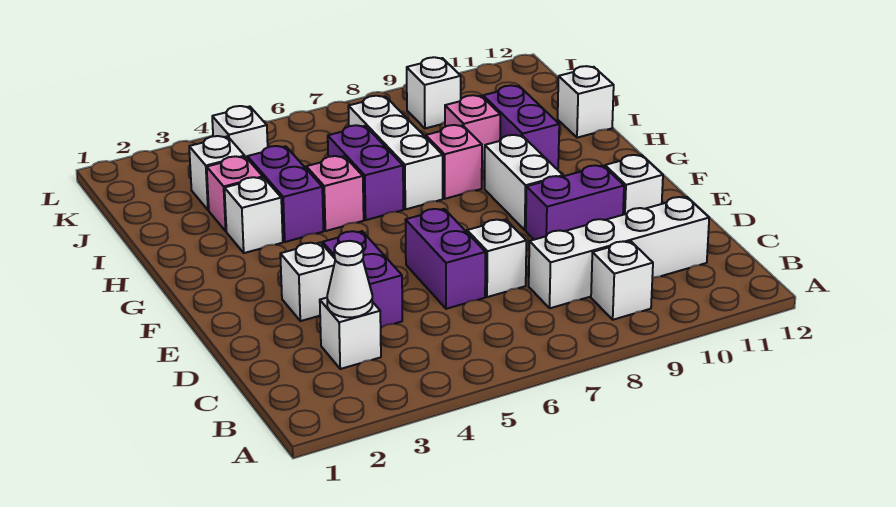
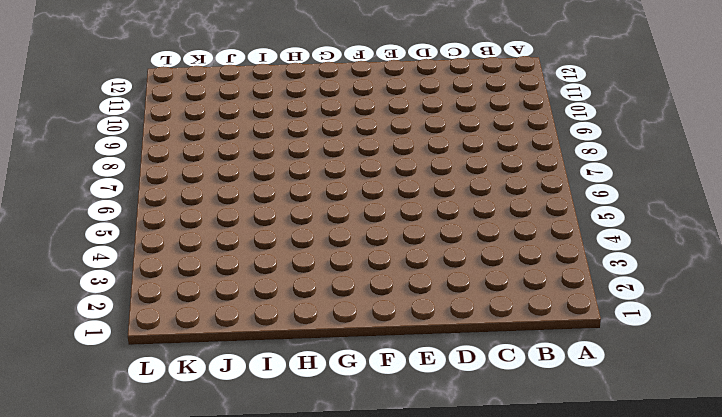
none -> white brick B9 level 1
none -> white brick C3 level 1
none -> white brick C8:C11 level 1

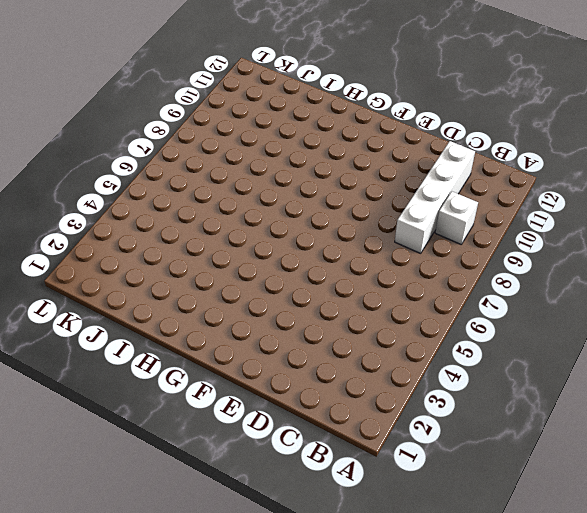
none -> white brick C3 level 1
none -> purple brick D4:E4 level 1
none -> purple brick D6:E6 level 1

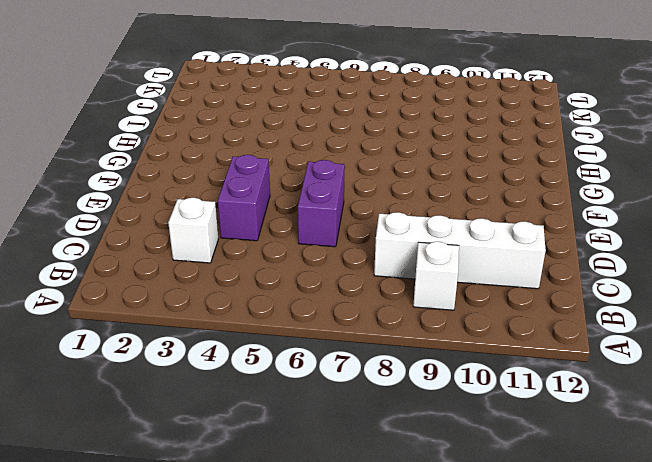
none -> white brick D7 level 1
none -> white brick E3 level 1
none -> purple brick E9:E10 level 1

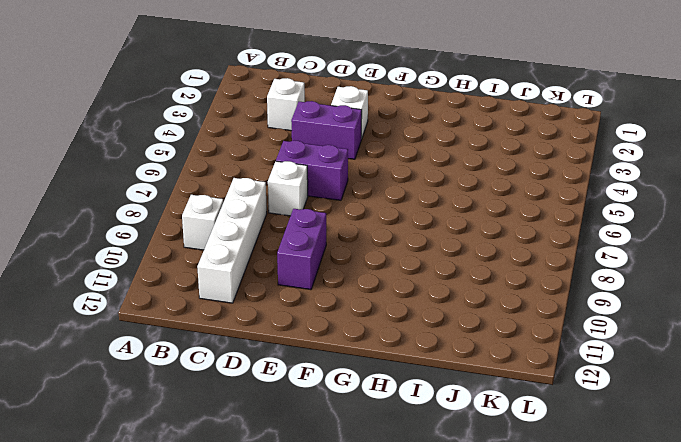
none -> white brick E11 level 1
none -> white brick F9:G9 level 1
none -> white brick H3 level 1

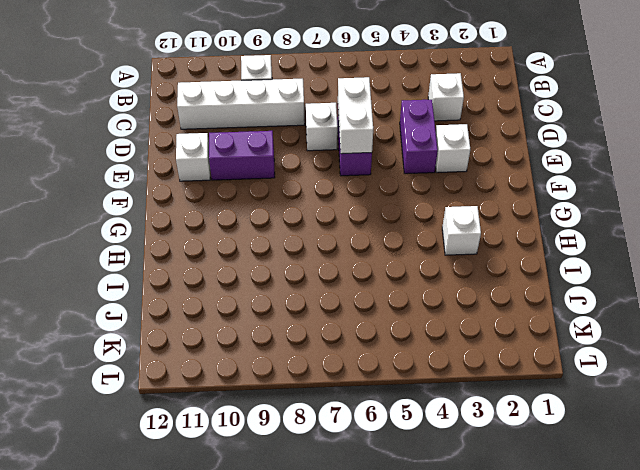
white brick D6:E6 level 2 -> white brick F9:G9 level 1
none -> purple brick H4:I4 level 1
none -> pink brick H5 level 1
none -> purple brick H6:I6 level 1

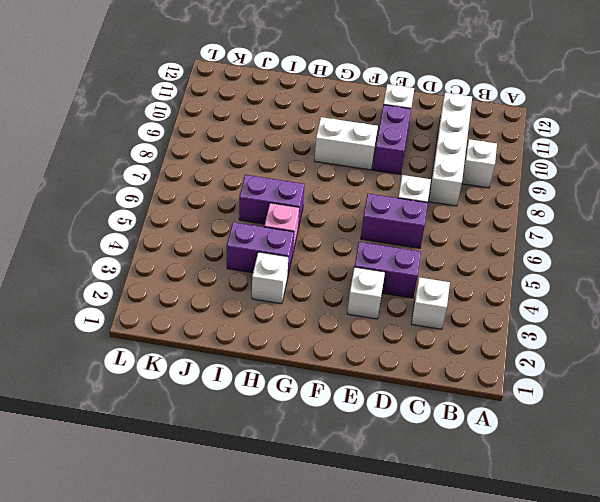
none -> white brick H7:J7 level 1
none -> pink brick H8 level 1
none -> purple brick H10:I10 level 1

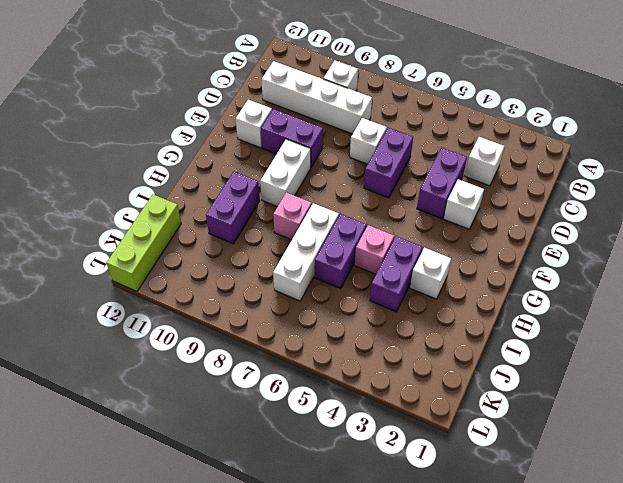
lime brick J12:L12 level 1 -> none
none -> pink brick I3 level 1
none -> pink brick I9 level 1
none -> white brick I12 level 1

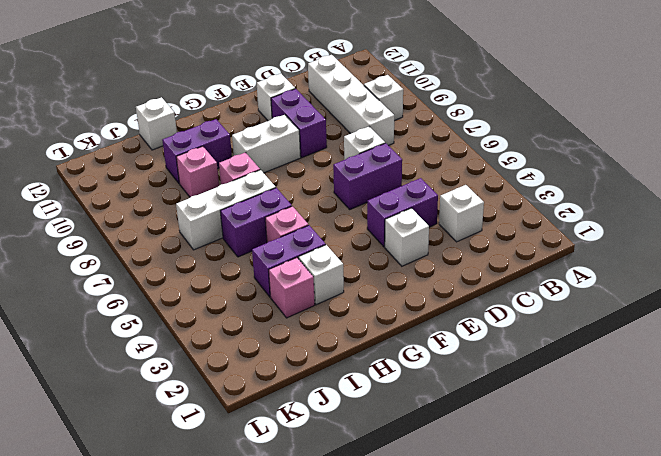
none -> white brick J3 level 1
none -> white brick K4 level 1
none -> white brick K9 level 1

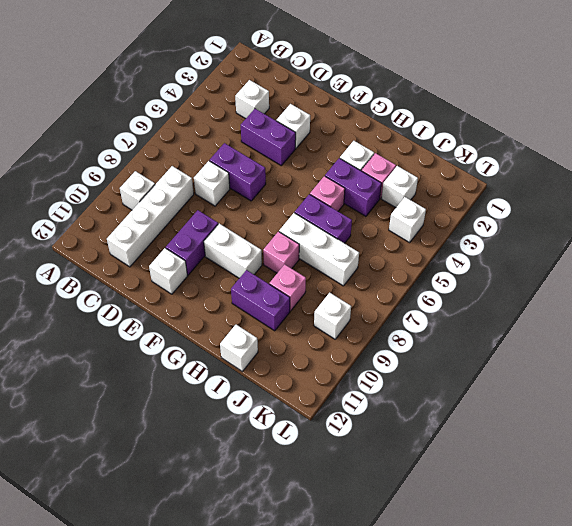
none -> white cone C3 level 2

